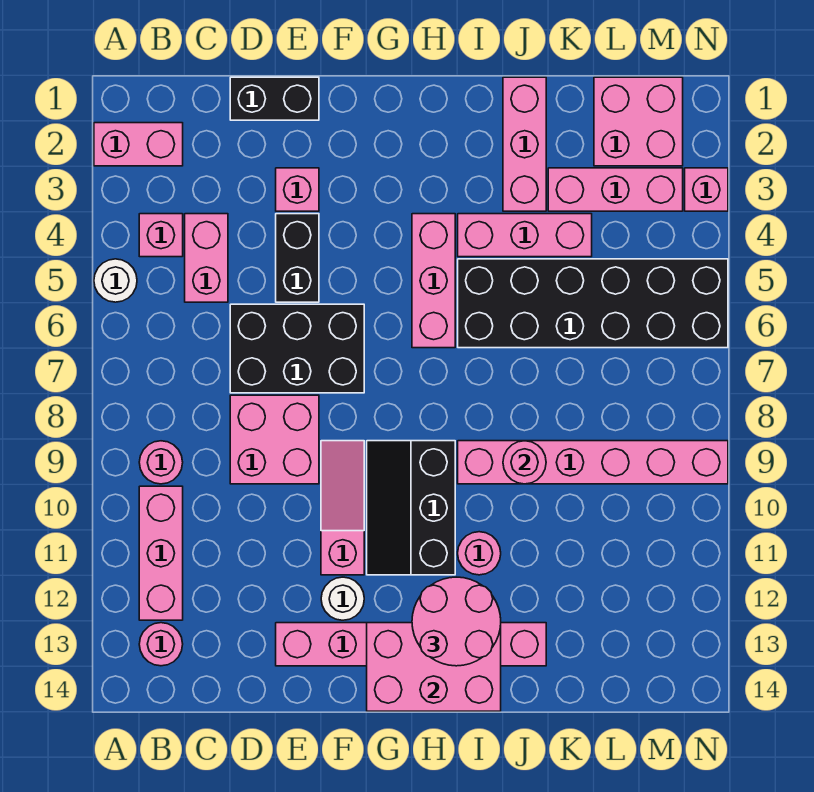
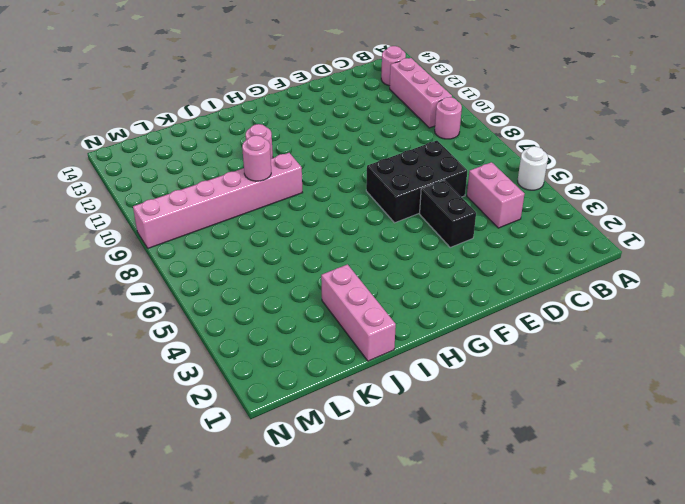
none -> pink brick A2:B2 level 1
none -> pink brick B4 level 1
none -> black brick D1:E1 level 1

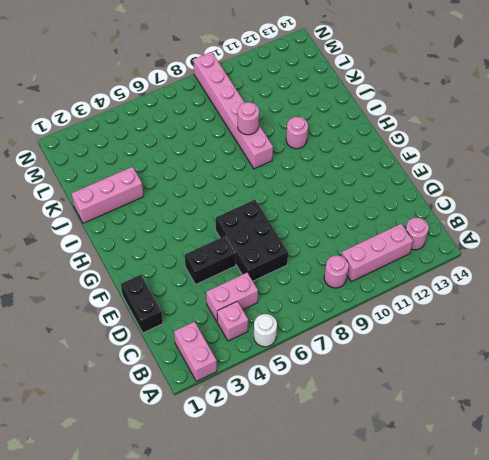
none -> pink brick D8:E9 level 1
none -> pink brick E3 level 1
none -> pink brick E13:J13 level 1

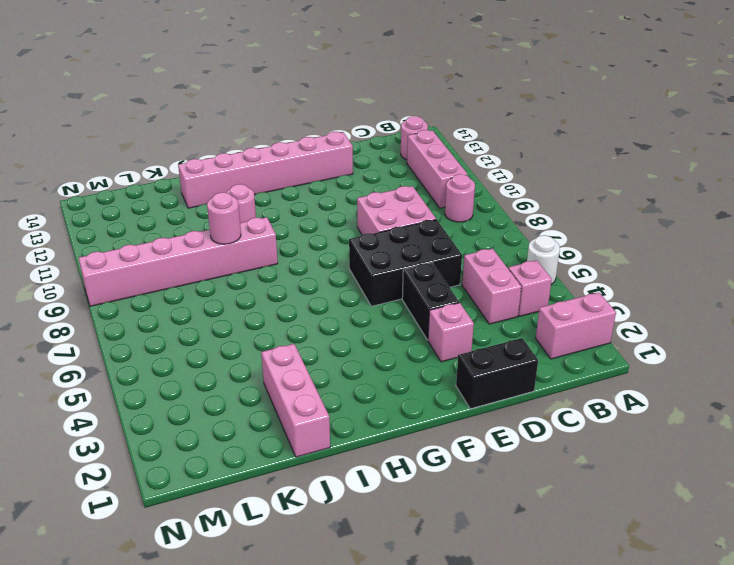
none -> pink slope F9:F11 level 1 top 11
none -> white round brick F12 level 1
none -> black slope G9:H11 level 1 top H

